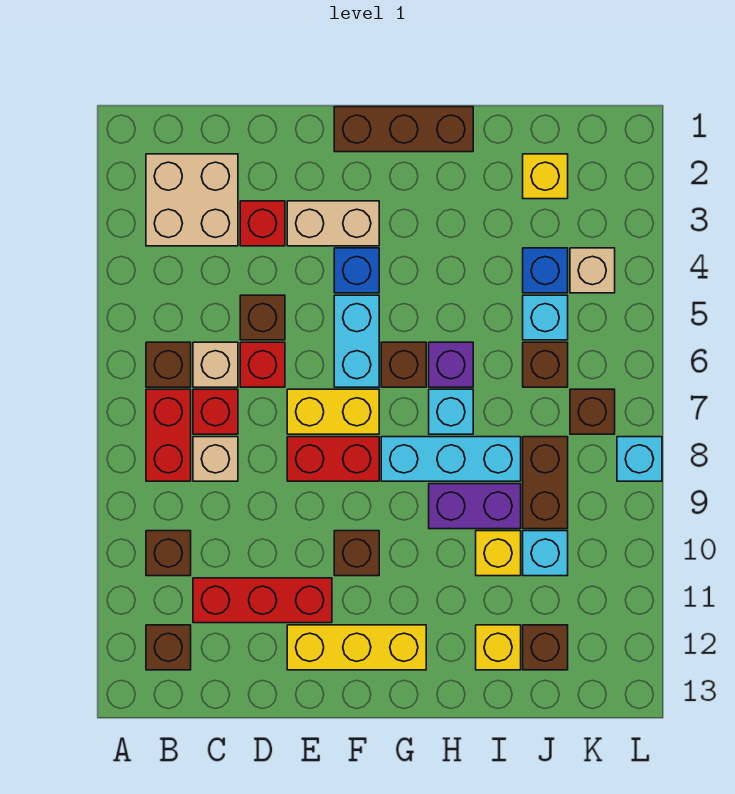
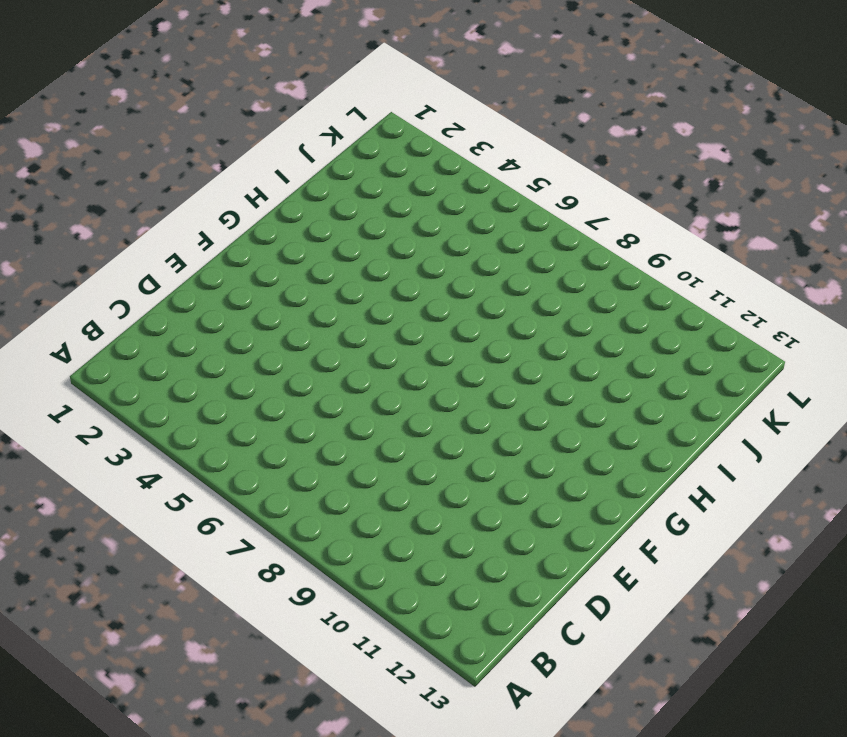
none -> tan brick B2:C3 level 1
none -> brown brick B6 level 1
none -> red brick B7:B8 level 1
none -> brown brick B10 level 1

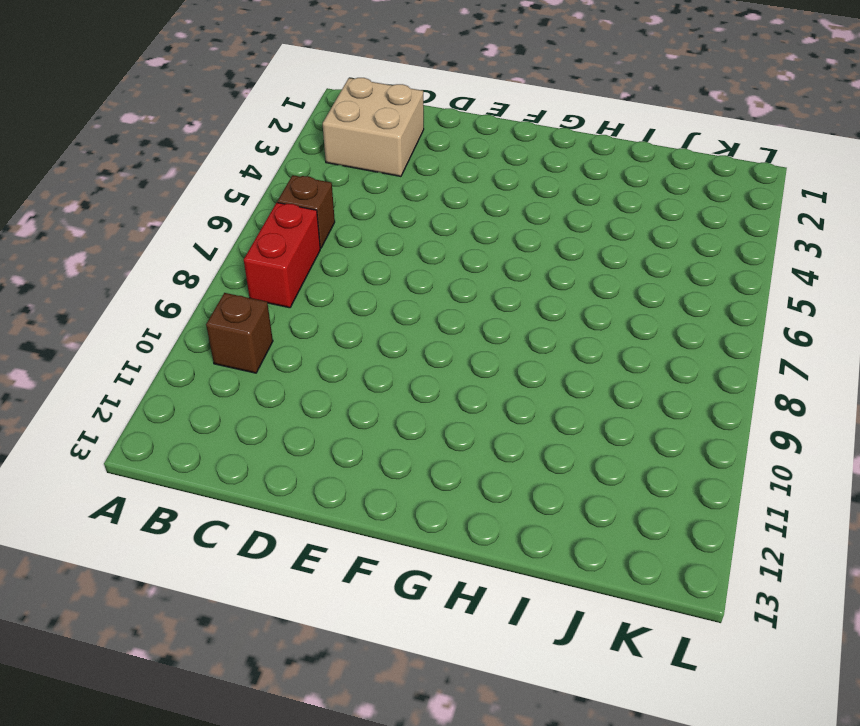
none -> brown brick B12 level 1
none -> tan brick C6 level 1
none -> red brick C7 level 1
none -> tan brick C8 level 1

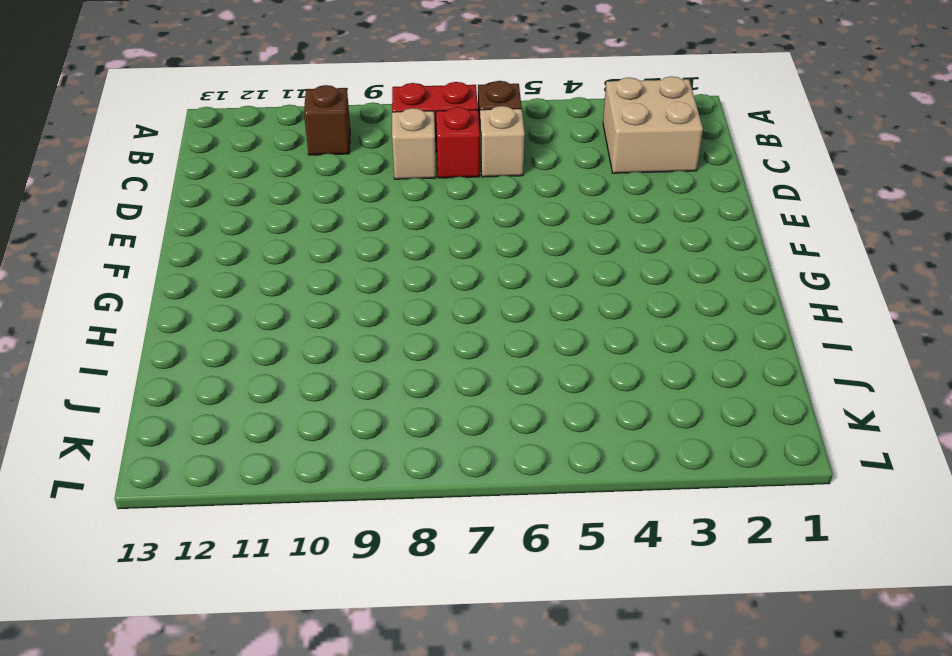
none -> brown brick B12 level 1
none -> red brick C11:E11 level 1
none -> red brick D3 level 1
none -> brown brick D5 level 1

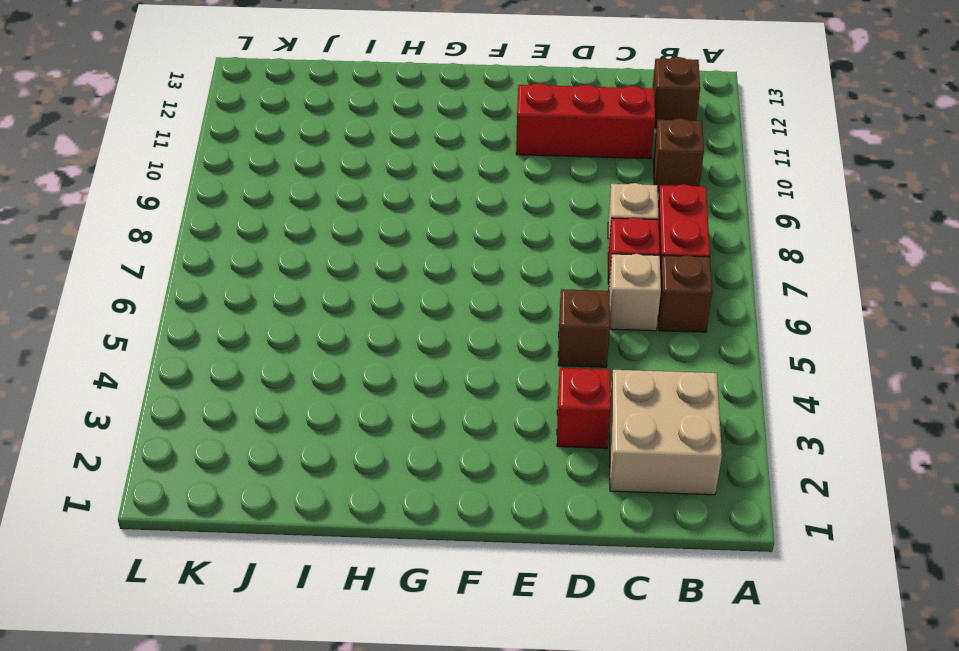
none -> red brick D6 level 1
none -> tan brick E3:F3 level 1
none -> yellow brick E7:F7 level 1
none -> red brick E8:F8 level 1

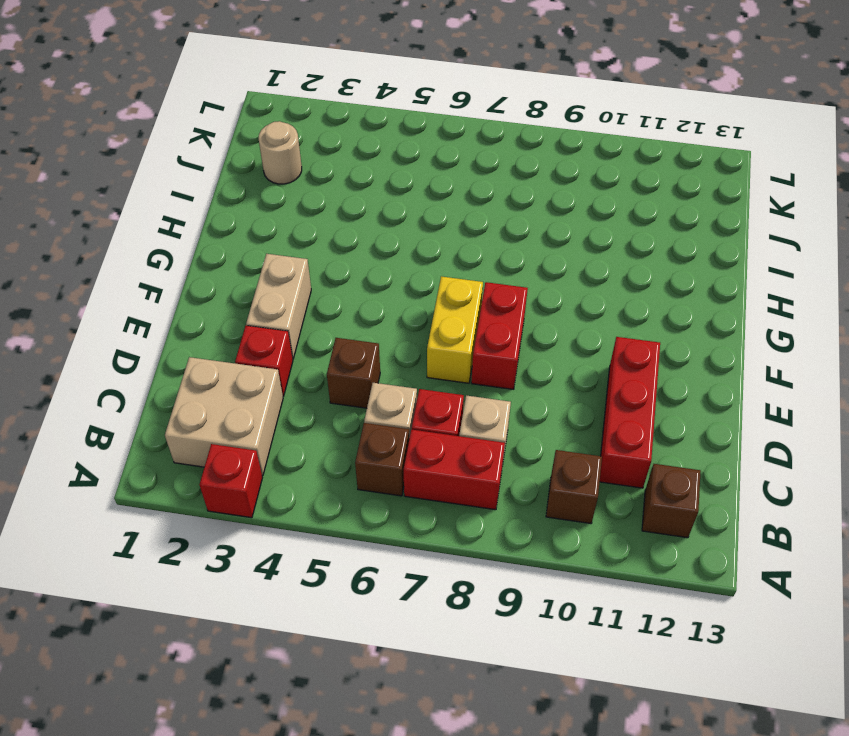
red brick A3 level 1 -> red brick D6 level 1
tan round brick J2 level 1 -> yellow brick J2 level 1
none -> yellow brick E12:G12 level 1
none -> brown brick F1:H1 level 1
none -> blue brick F4 level 1
none -> cyan brick F5:F6 level 1

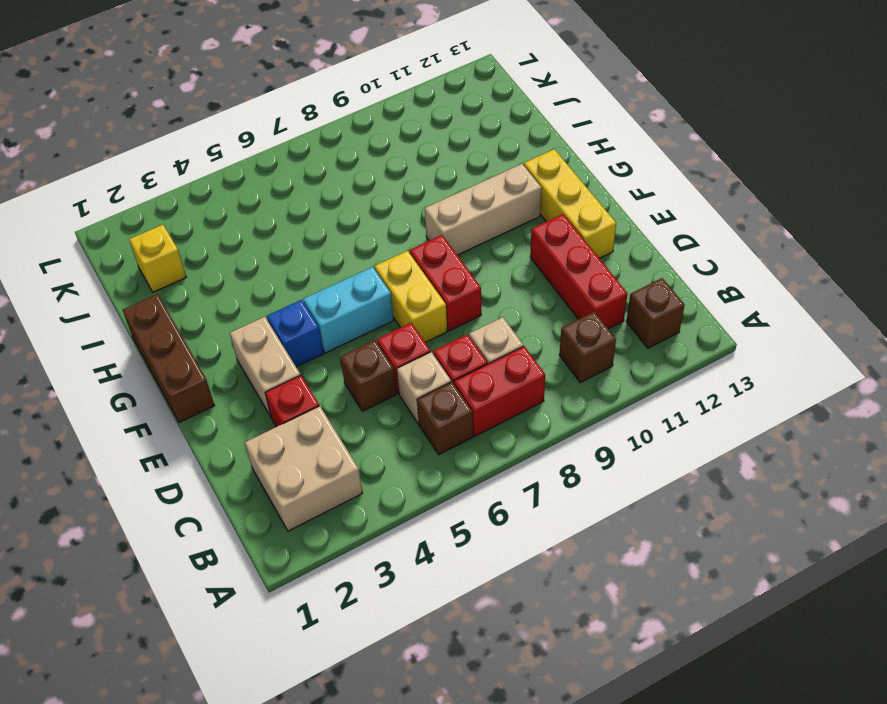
tan brick G9:G11 level 1 -> none
none -> brown brick F10 level 1
none -> brown brick G6 level 1
none -> cyan brick G8:I8 level 1
none -> purple brick H6 level 1

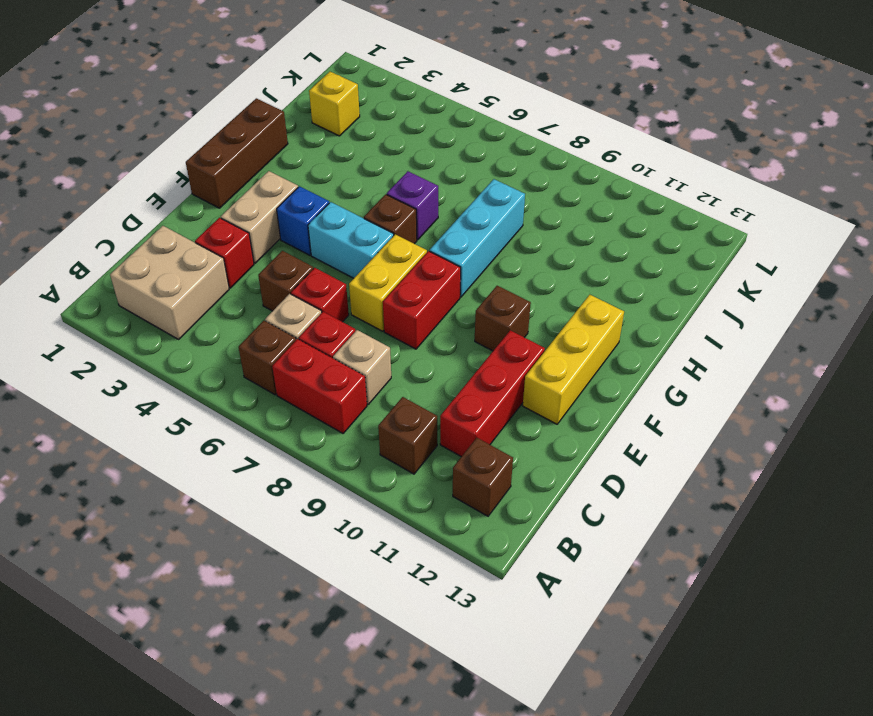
none -> cyan brick H7 level 1
none -> purple brick H9:I9 level 1
none -> yellow brick I10 level 1
none -> yellow brick I12 level 1

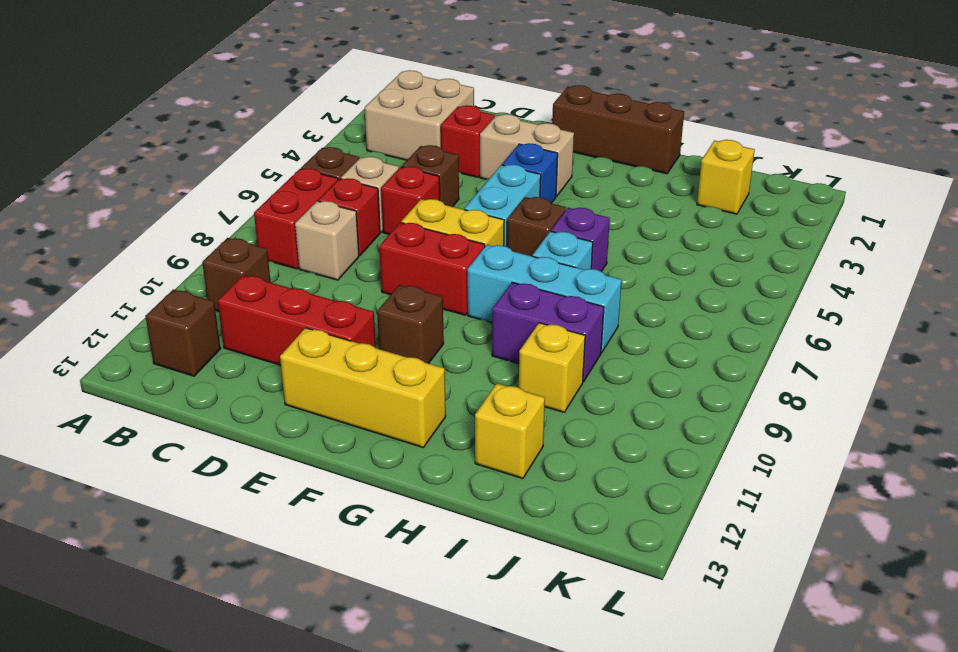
none -> blue brick J4 level 1
none -> cyan brick J5 level 1
none -> brown brick J6 level 1
none -> brown brick J8:J9 level 1

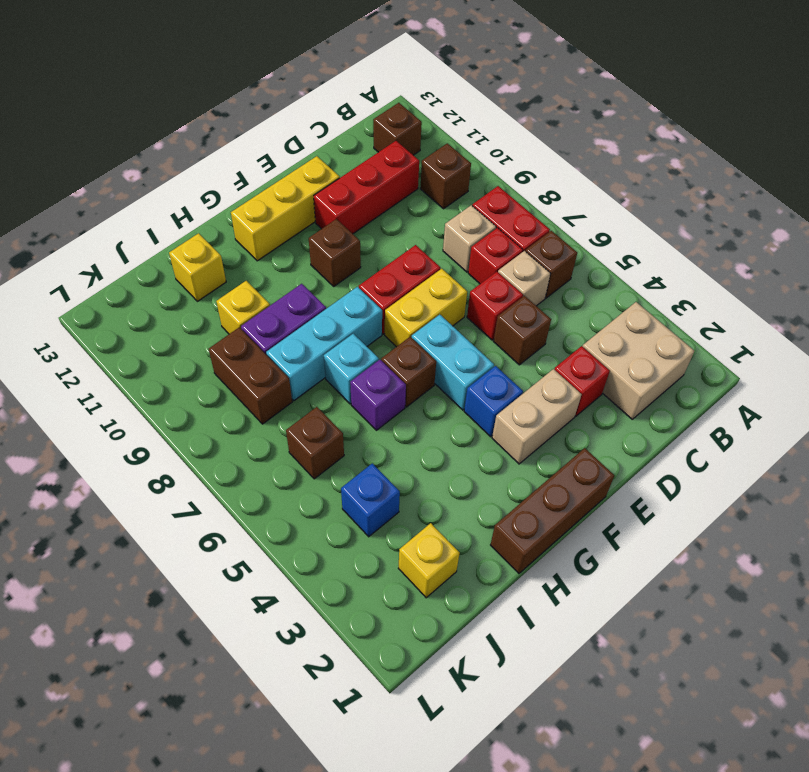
none -> cyan brick J5 level 1
none -> cyan brick J10 level 1
none -> brown brick J12 level 1
none -> tan brick K4 level 1

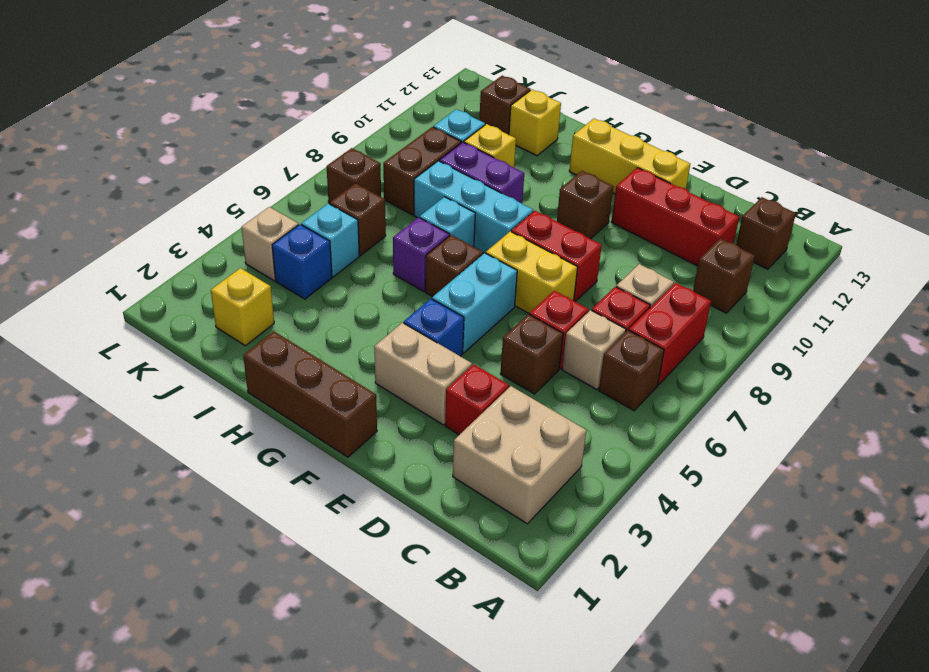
none -> cyan brick L8 level 1

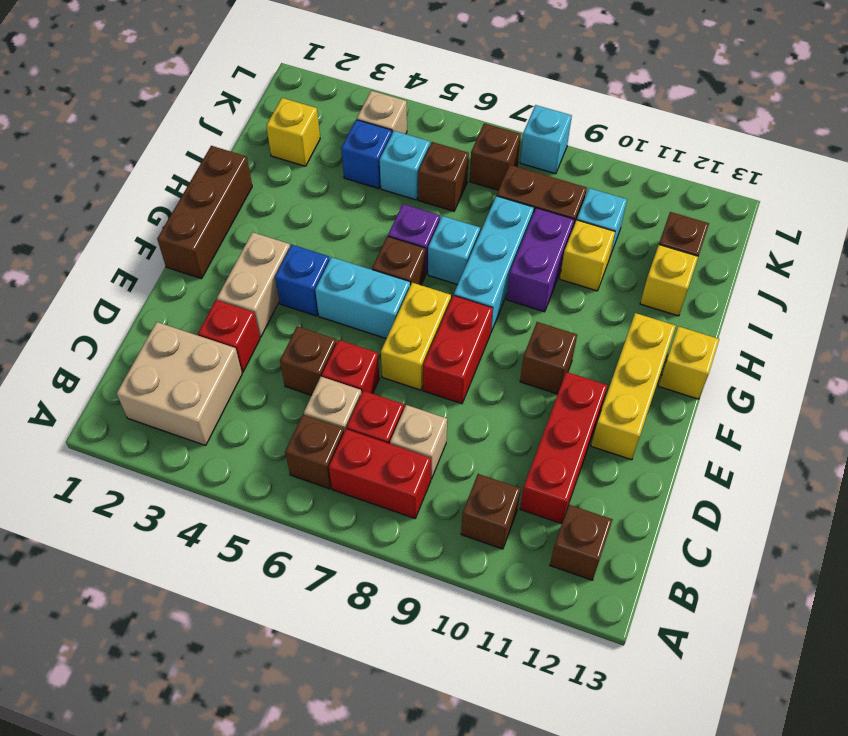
yellow brick G13 level 1 -> none

